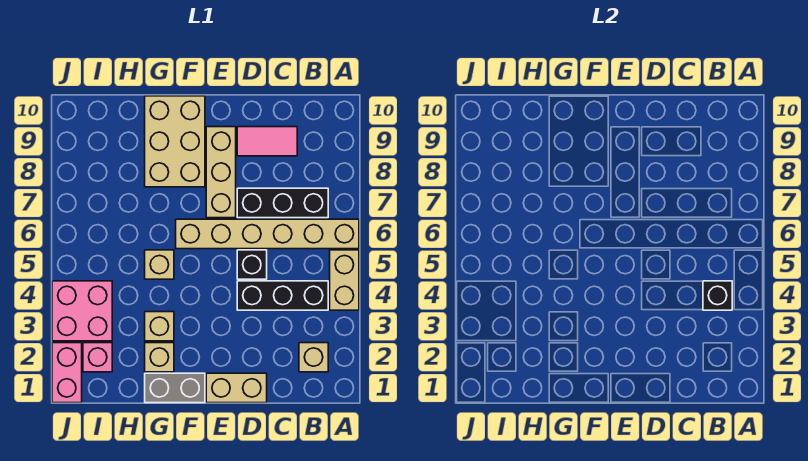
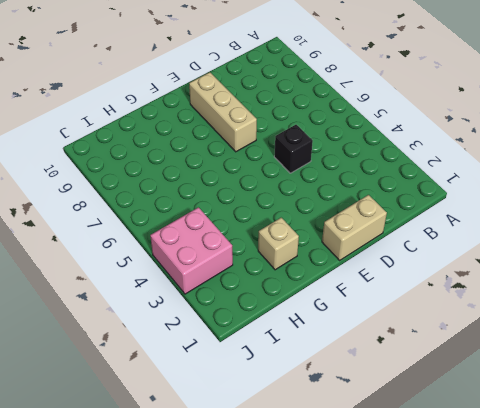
none -> tan brick A4:A5 level 1
none -> tan brick A6:F6 level 1
none -> tan brick B2 level 1

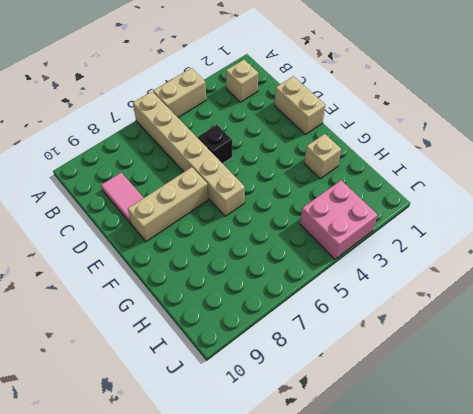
none -> black brick B4:D4 level 1
none -> black brick B7:D7 level 1
none -> grey brick F1:G1 level 1

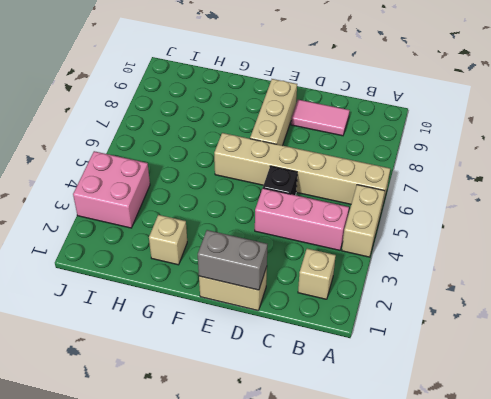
pink brick B4:D4 level 1 -> black brick B4:D4 level 1
grey brick D1:E1 level 2 -> grey brick F1:G1 level 1
none -> black brick B7:D7 level 1
none -> tan brick F8:G10 level 1
none -> tan brick G3 level 1

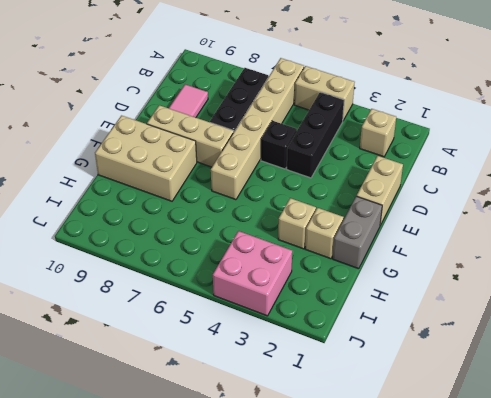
none -> tan brick G5 level 1
none -> pink brick I2 level 1
none -> pink brick J1:J2 level 1

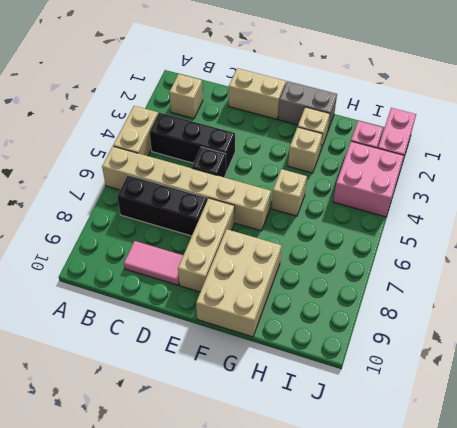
none -> black brick B4 level 2

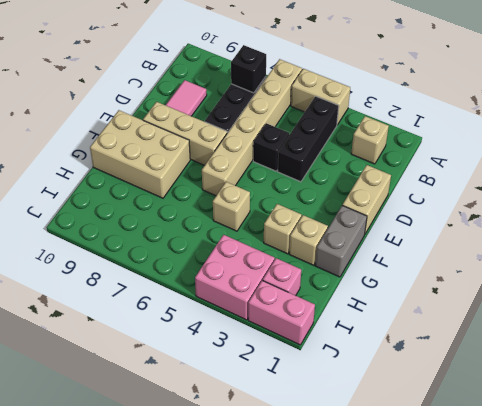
black brick B7 level 2 -> black brick B4 level 2

